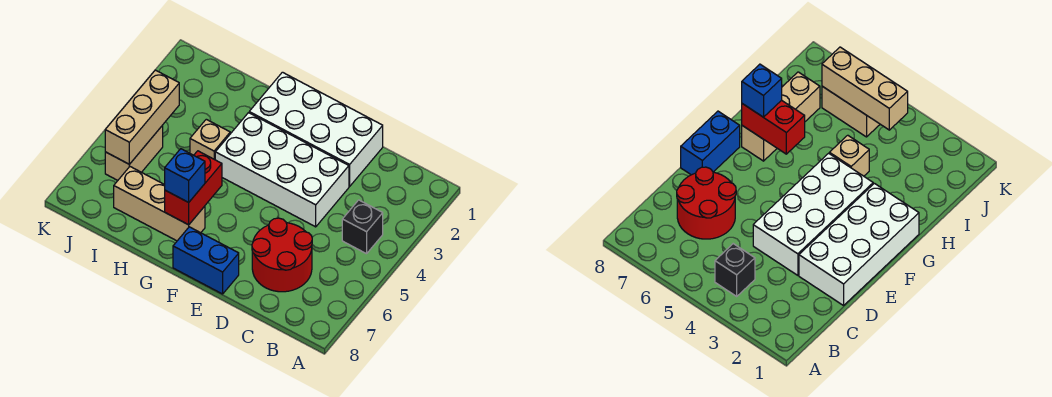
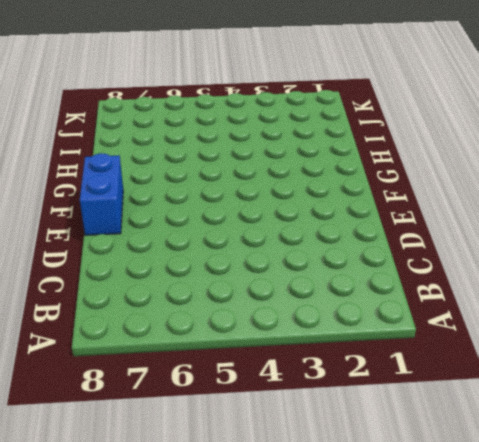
none -> black brick B4 level 1
none -> red round brick C6:D7 level 1

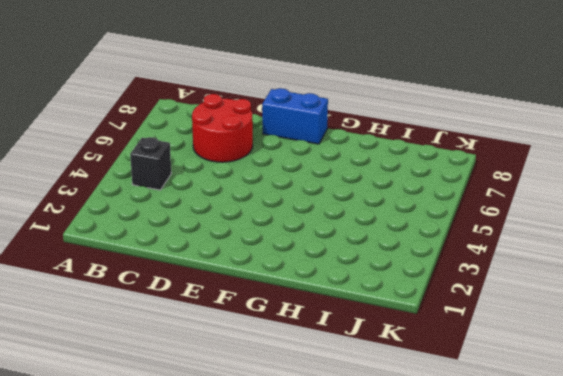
none -> white brick D1:G2 level 1
none -> white brick D3:G4 level 1

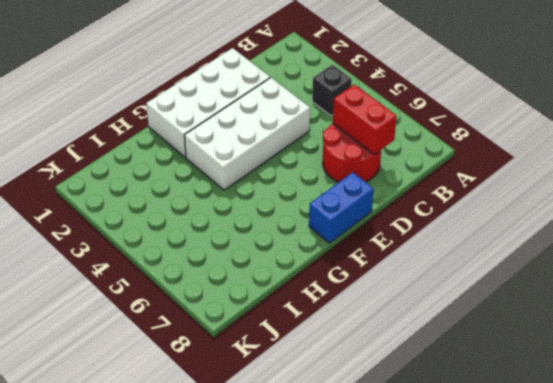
red brick C6:C7 level 2 -> red brick G6:G7 level 2
none -> tan brick G7:I7 level 1
none -> tan brick H4 level 1

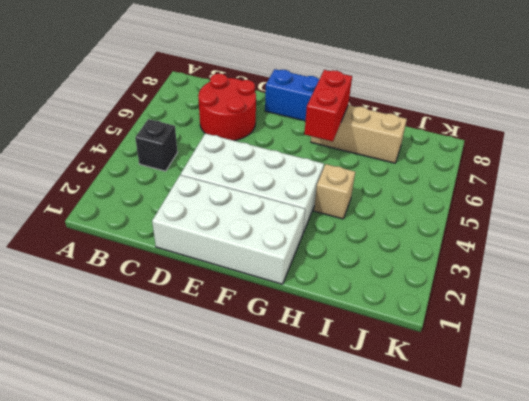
none -> tan brick J5:J6 level 1
none -> tan brick J4:J6 level 2

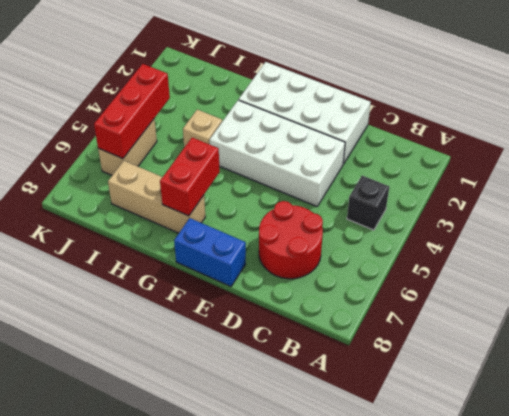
red brick J4:J6 level 2 -> tan brick J4:J6 level 2
none -> blue brick G7 level 3

